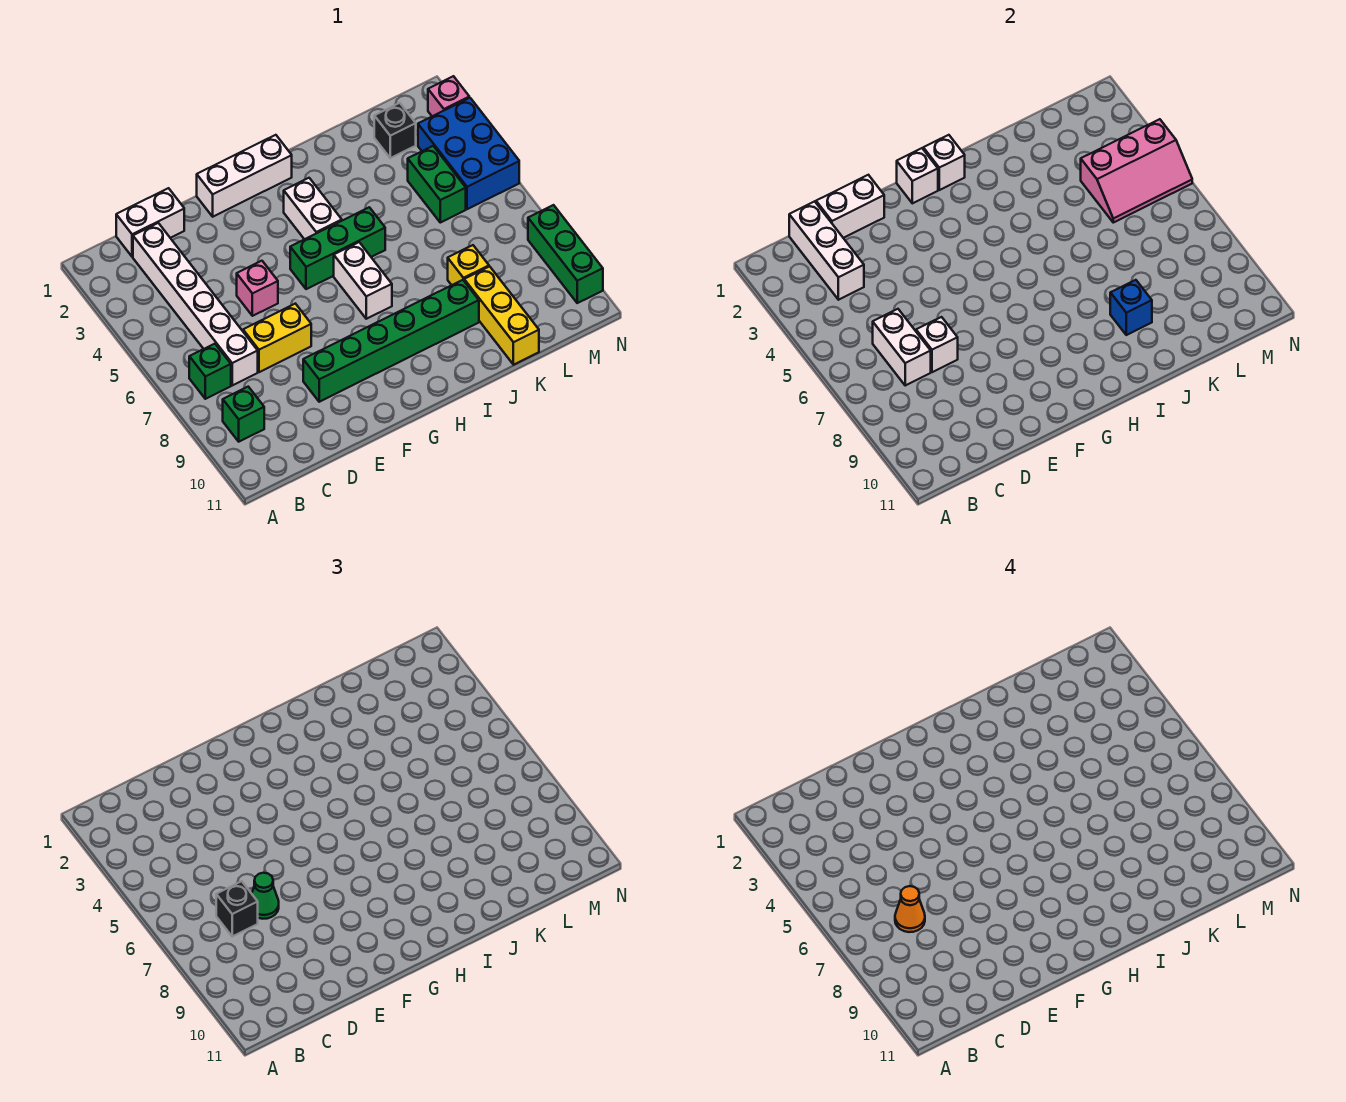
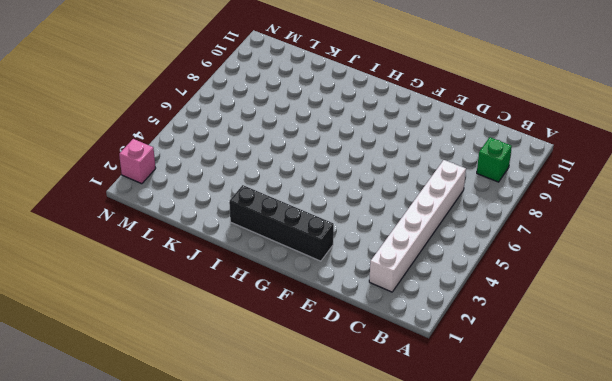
black brick F2:I2 level 1 -> none
none -> green brick B7 level 1
none -> white brick C1:D1 level 1
none -> yellow brick D7:E7 level 1

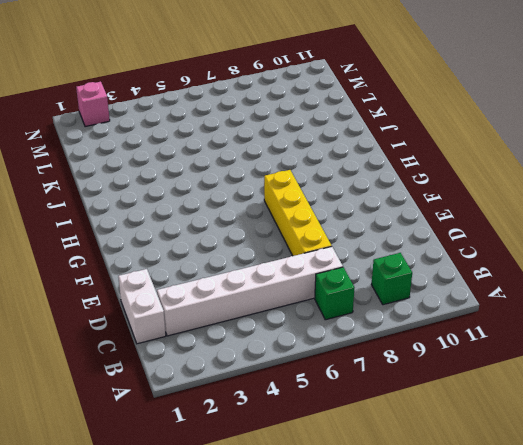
yellow brick D7:G7 level 1 -> yellow brick D7:E7 level 1
none -> pink brick E5 level 1
none -> green brick E9:J9 level 1
none -> white brick F1:H1 level 1

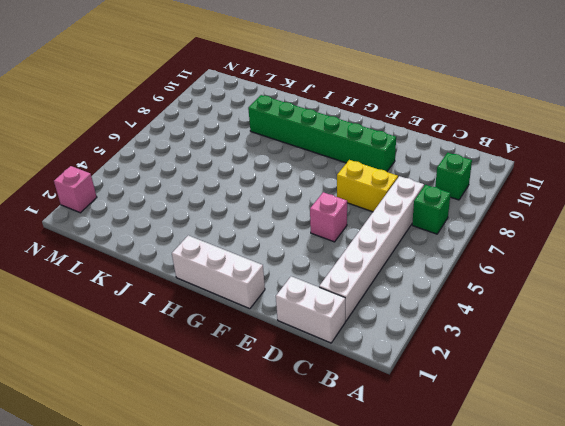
none -> green brick G5:I5 level 1
none -> white brick H3:H4 level 1
none -> white brick H6:H7 level 1

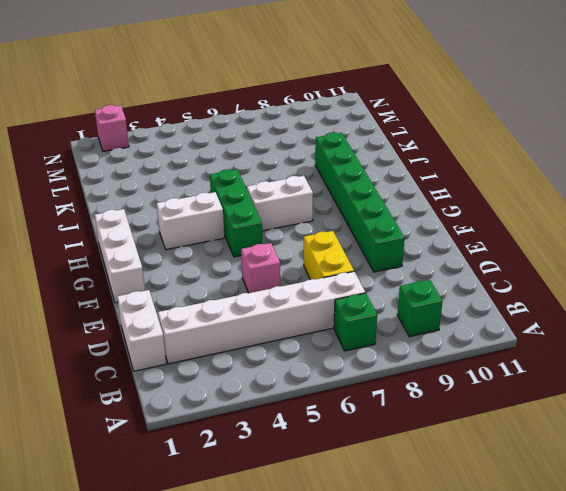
none -> yellow brick K8 level 1
none -> yellow brick K9:K11 level 1
none -> black brick L2 level 1

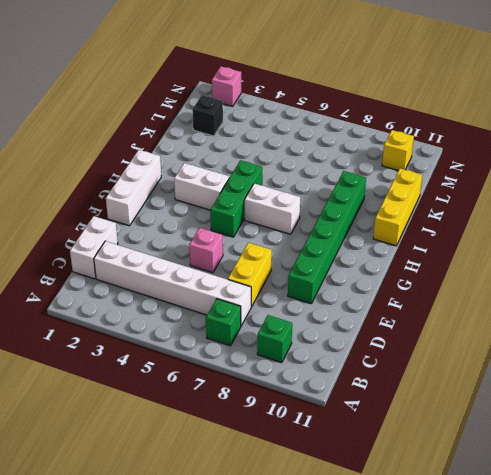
yellow brick I11:K11 level 1 -> yellow brick K9:K11 level 1
yellow brick M10 level 1 -> yellow brick K8 level 1
none -> green brick L4:L5 level 1
none -> blue brick M3:N5 level 1
none -> green brick N8:N10 level 1

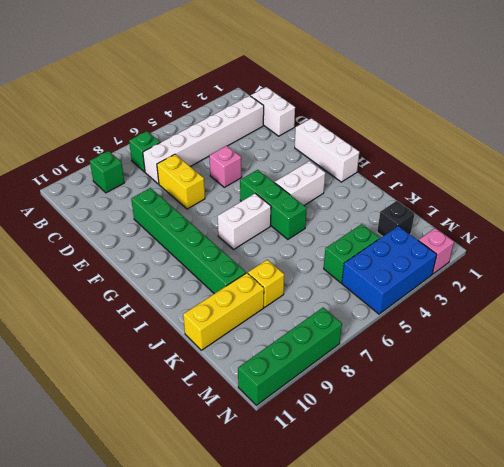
green brick N8:N11 level 1 -> green brick N8:N10 level 1
none -> white brick C1:C3 level 2
none -> white brick C6:C7 level 2
none -> white brick D1:E1 level 2

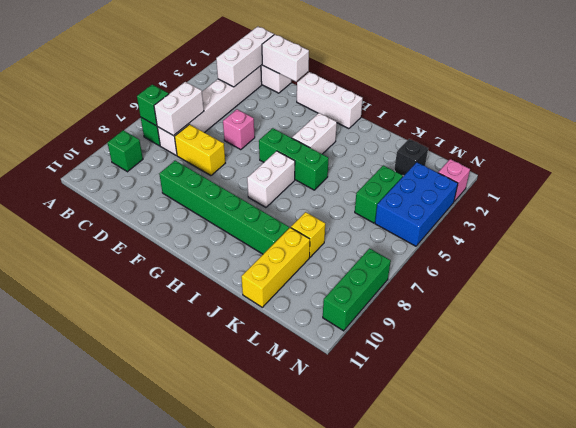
green brick B7 level 2 -> none
none -> white brick D7 level 2
none -> white brick G1 level 2
none -> white brick H1 level 2

